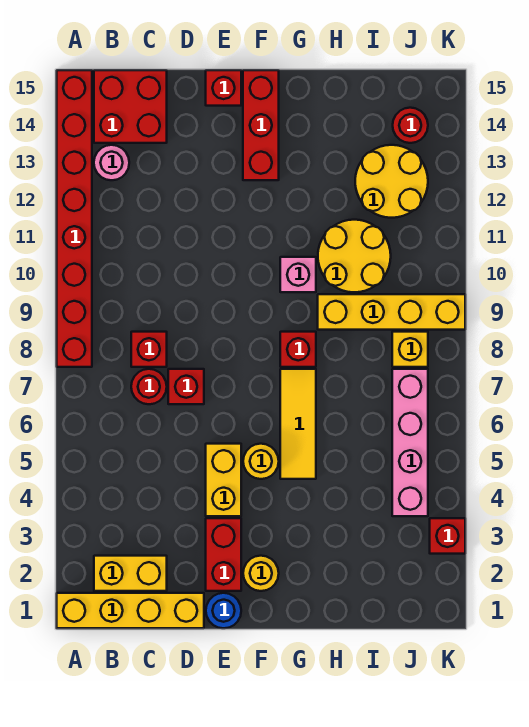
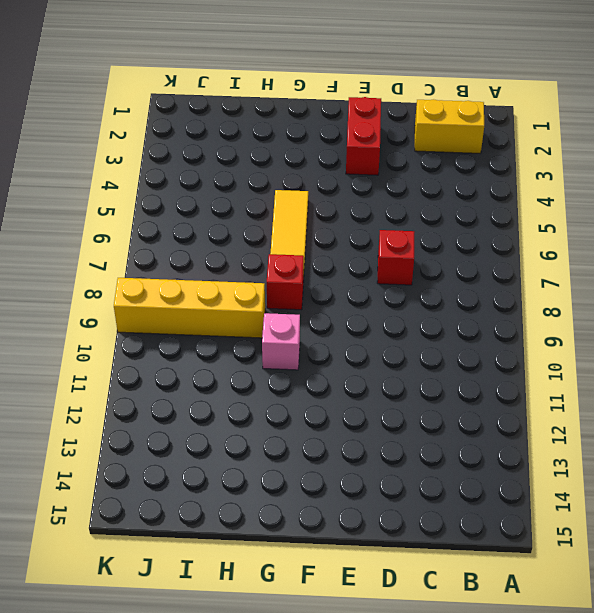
none -> yellow brick A1:D1 level 1
none -> red brick A8:A15 level 1
none -> pink round brick B13 level 1

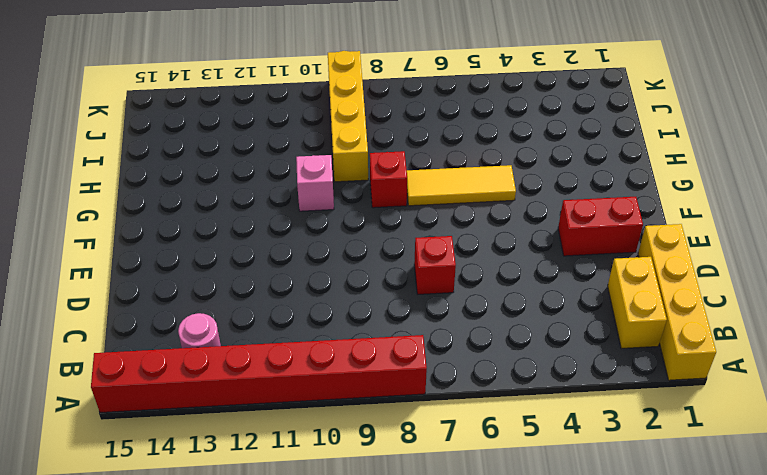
none -> red brick B14:C15 level 1
none -> red round brick C7 level 1
none -> red brick C8 level 1

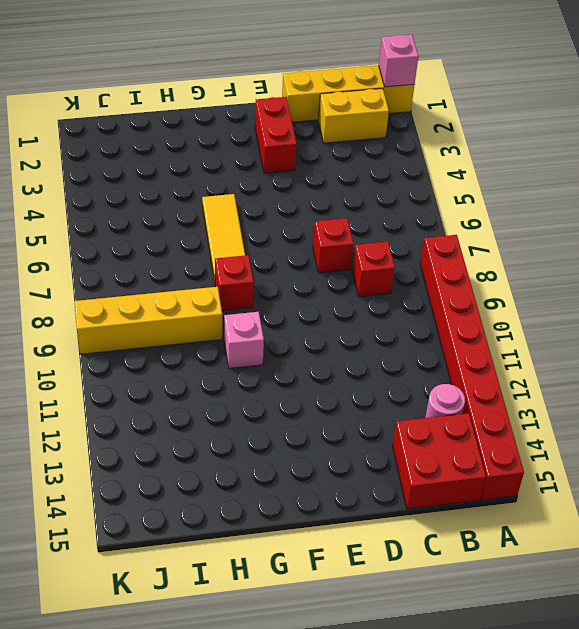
pink brick A1 level 2 -> none
none -> red round brick C7 level 1
none -> blue round brick E1 level 1
none -> yellow brick E4:E5 level 1

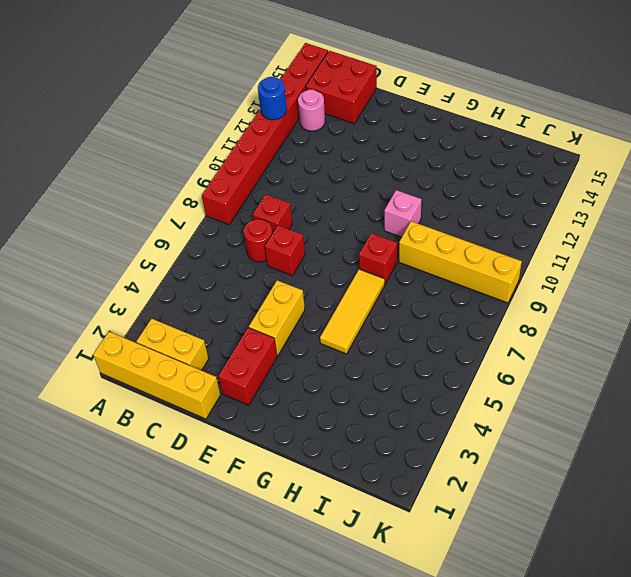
blue round brick A12 level 2 -> blue round brick E1 level 1
none -> red brick E15 level 1
none -> yellow round brick F2 level 1
none -> yellow round brick F5 level 1

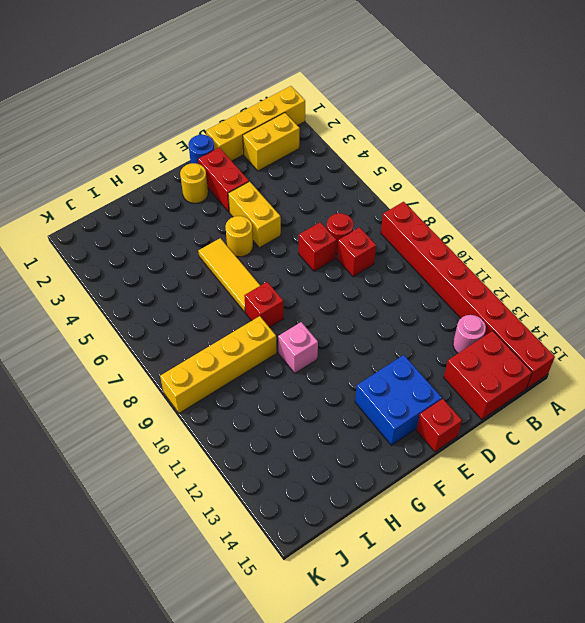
blue brick E13:F14 level 1 -> red brick F13:F15 level 1
none -> yellow round brick H10:I11 level 1
none -> yellow round brick I12:J13 level 1
none -> pink brick J4:J7 level 1

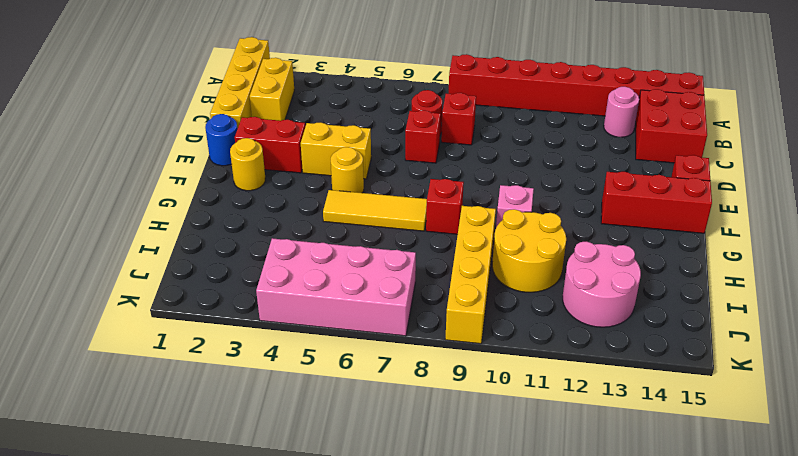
pink round brick I12:J13 level 1 -> yellow round brick I12:J13 level 1
pink brick J4:K7 level 1 -> pink brick J4:J7 level 1
none -> yellow brick J8 level 1
none -> red round brick J14 level 1
none -> red brick K3 level 1

